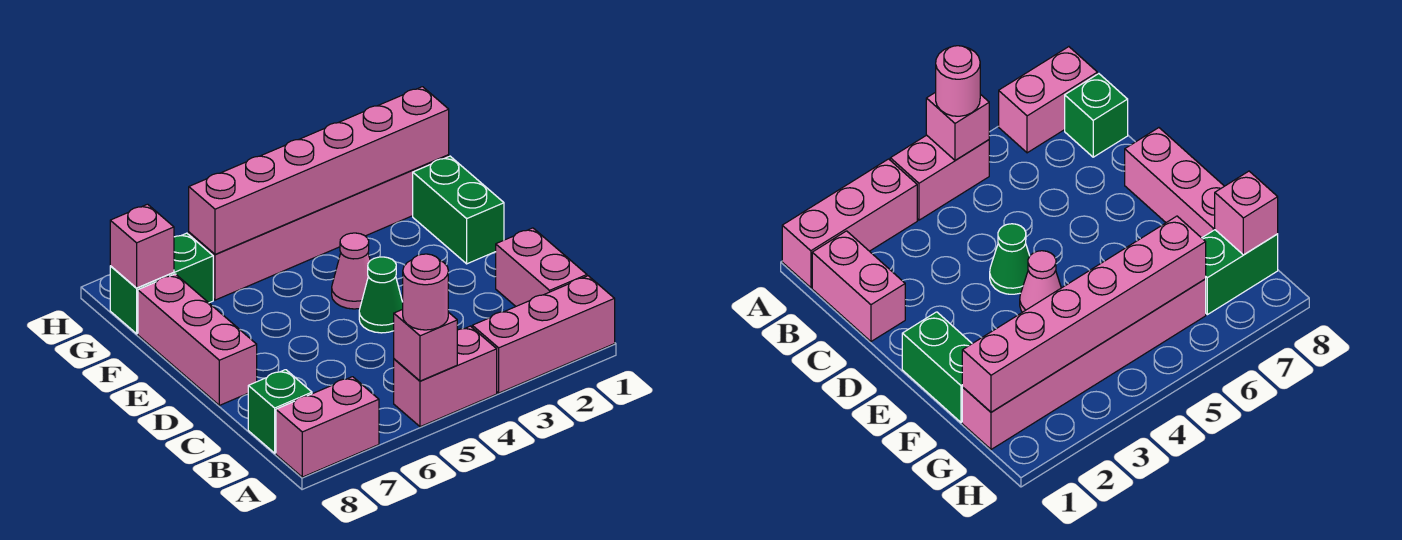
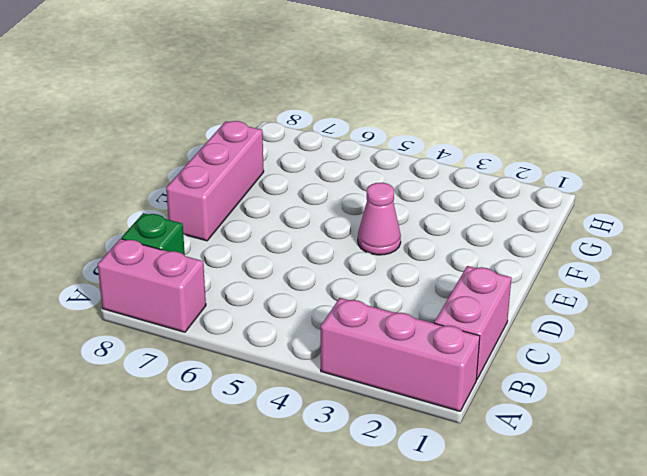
none -> pink brick A4:A5 level 1
none -> green cone D4 level 1
none -> green brick E1:F1 level 1

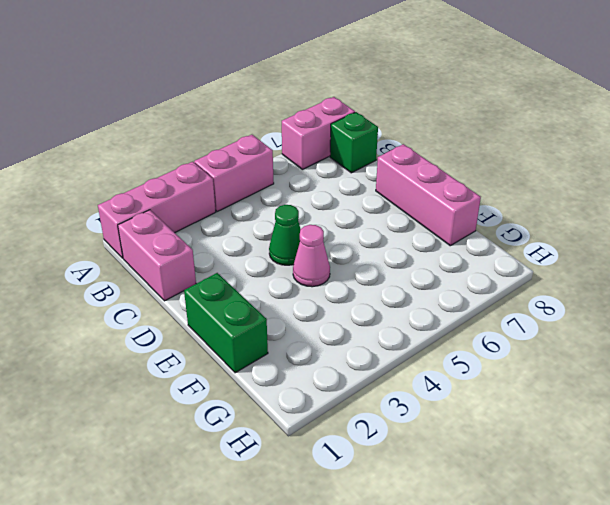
none -> pink brick G1:G6 level 1
none -> green brick G7:G8 level 1
none -> pink brick A5 level 2

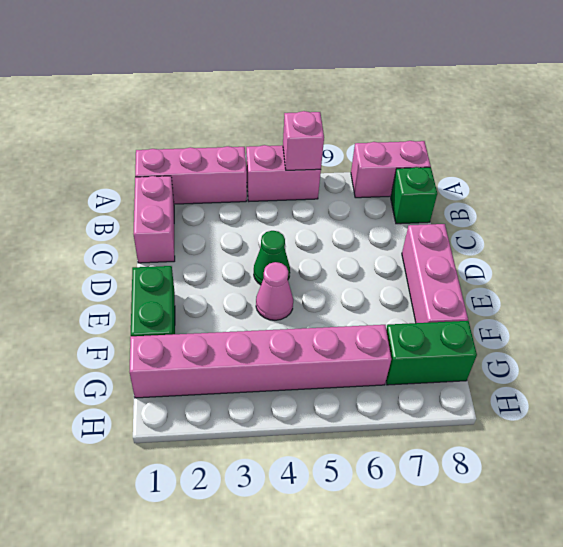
none -> pink brick G1:G6 level 2
none -> pink brick G8 level 2
none -> pink round brick A5 level 3

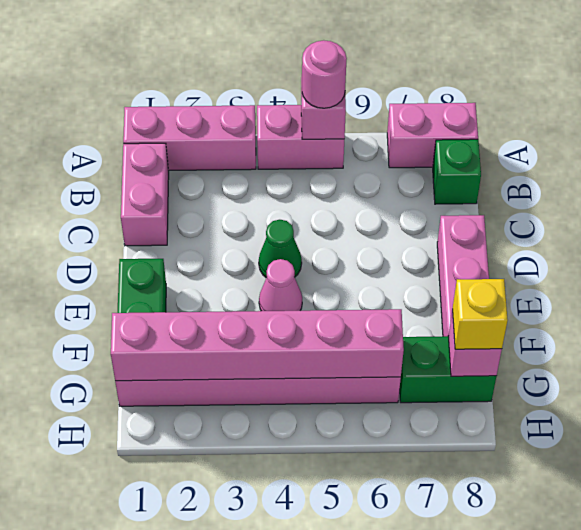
yellow brick G8 level 3 -> none

